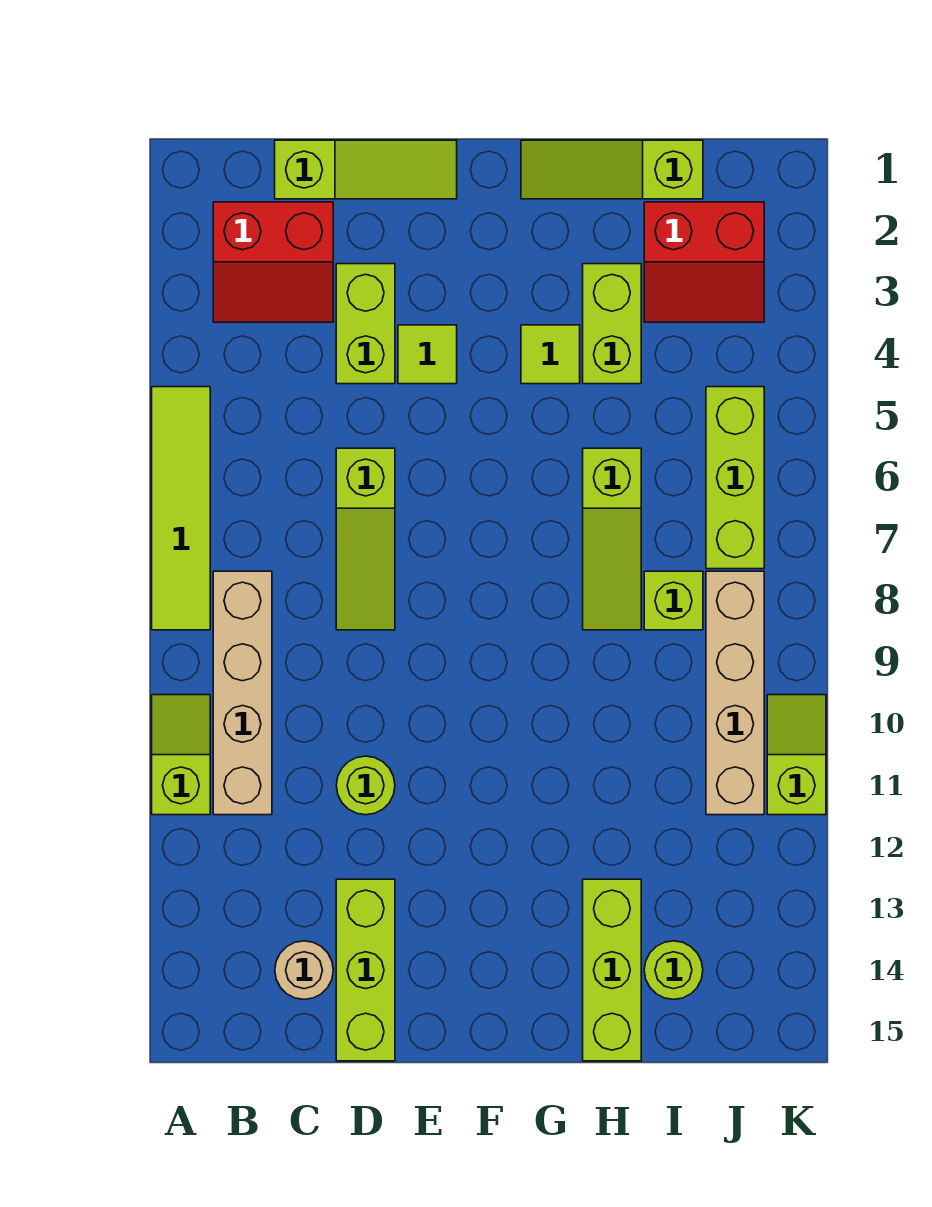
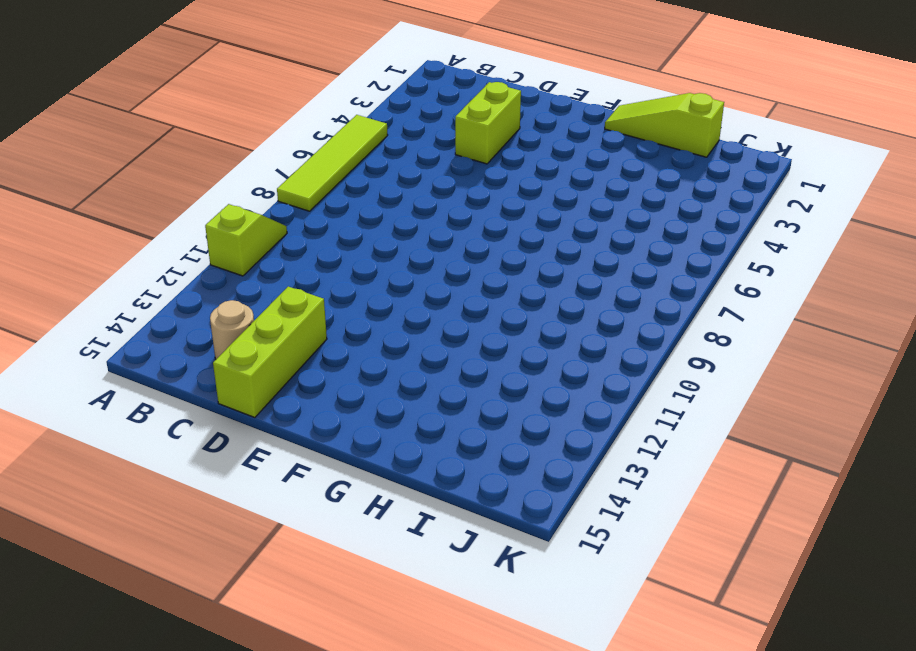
none -> red slope B2:C3 level 1 top 2
none -> tan brick B8:B11 level 1
none -> lime slope C1:E1 level 1 top C

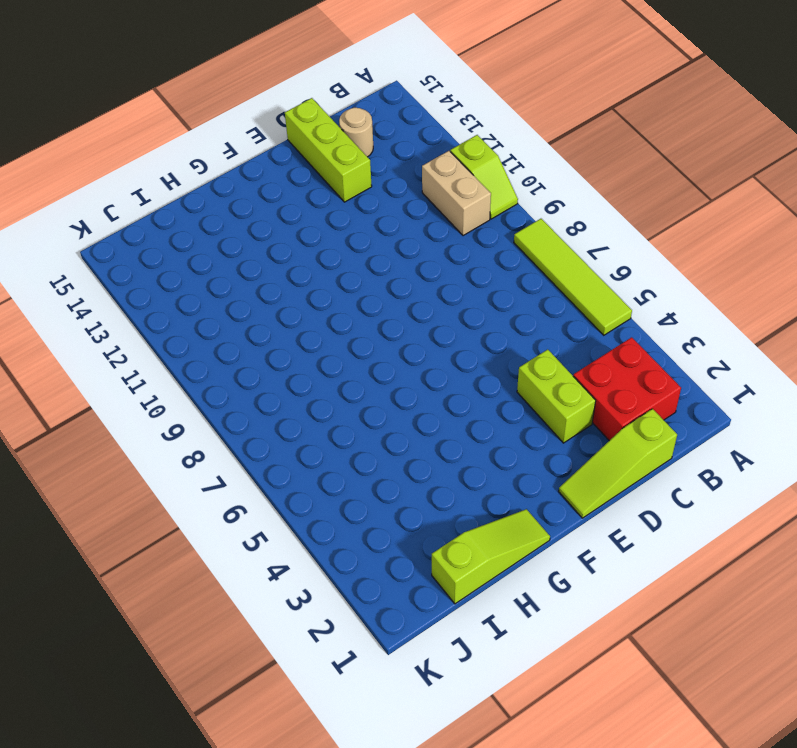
red brick B2:C3 level 1 -> red slope B2:C3 level 1 top 2
tan brick B10:B11 level 1 -> tan brick B8:B11 level 1
none -> lime slope D6:D8 level 1 top 6
none -> lime round brick D11 level 1
none -> lime tile E4 level 1

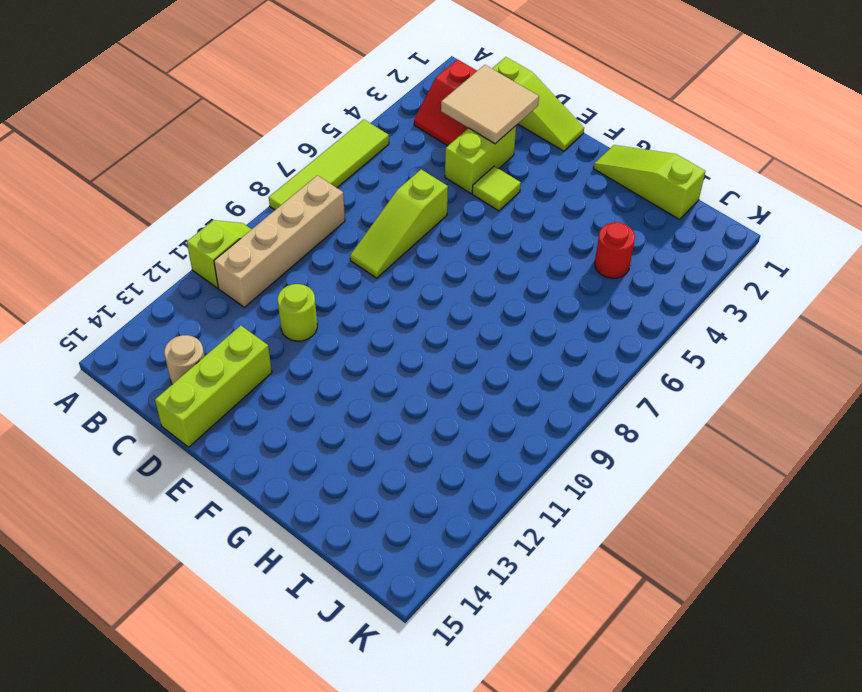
tan tile C2:D3 level 2 -> none
red round brick I4 level 1 -> none
none -> lime tile G4 level 1
none -> lime brick H3:H4 level 1
none -> lime slope H6:H8 level 1 top 6

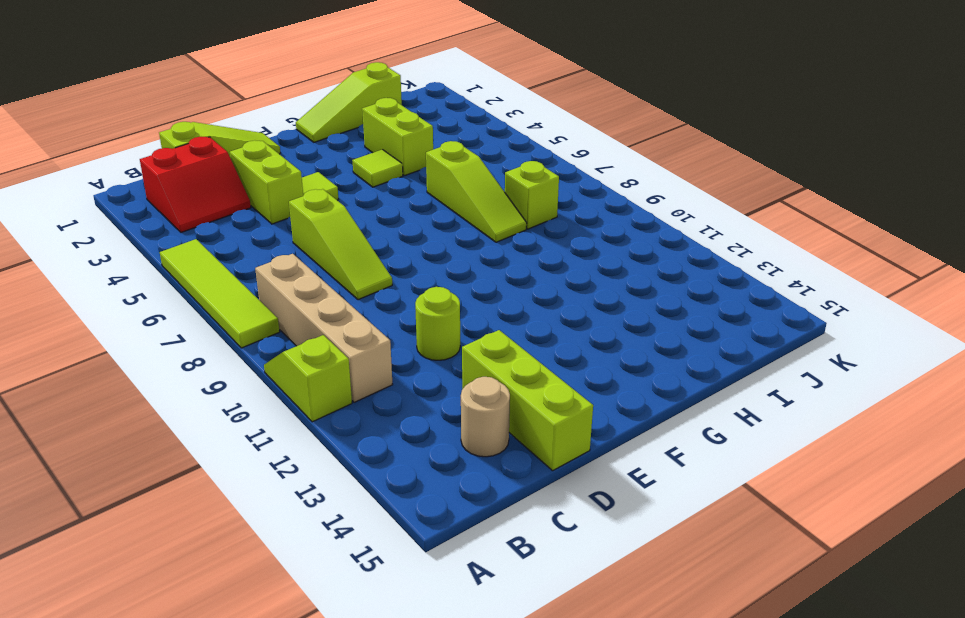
none -> lime brick H13:H15 level 1
none -> red slope I2:J3 level 1 top 2
none -> lime round brick I14 level 1

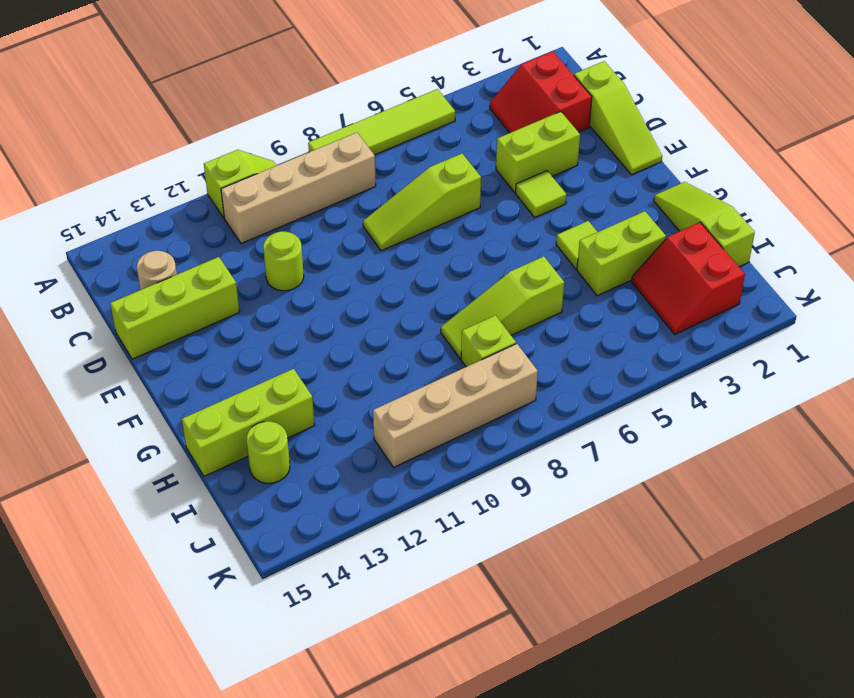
none -> lime brick J5:J7 level 1
none -> lime slope K10:K11 level 1 top 11

